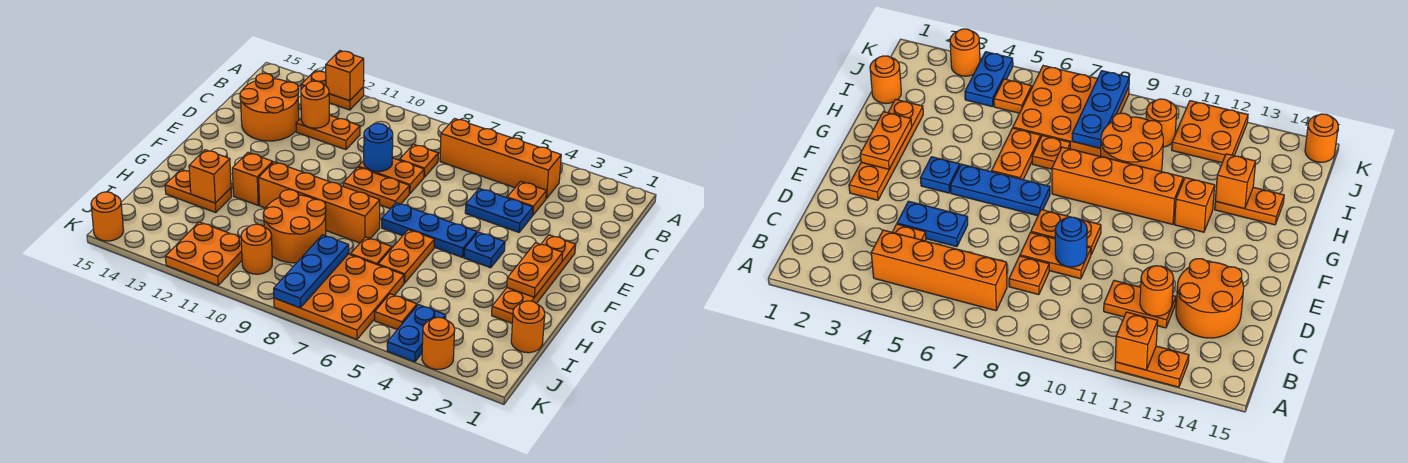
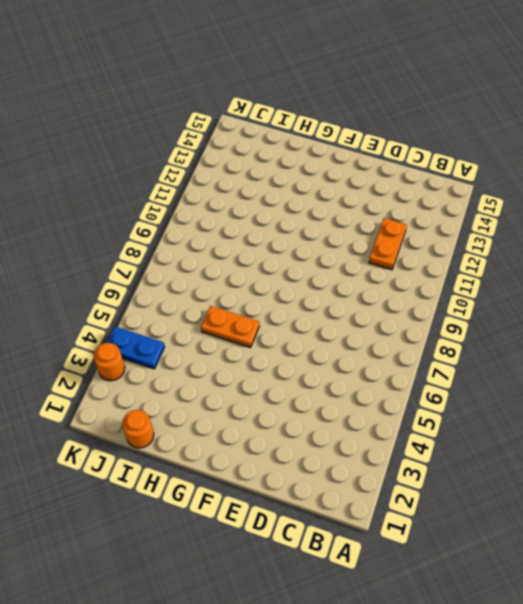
none -> orange plate A12:A13 level 1
none -> orange brick B4:B7 level 1
none -> orange plate C4 level 1
none -> orange plate C8 level 1

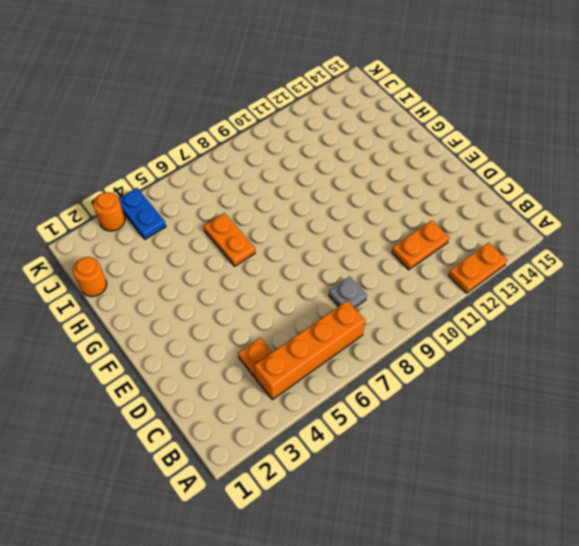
grey plate C8 level 1 -> orange plate C8 level 1
none -> orange round brick C13:D14 level 1
none -> blue plate D4:D5 level 1
none -> orange plate D8:D9 level 1
none -> orange plate E2:H2 level 1

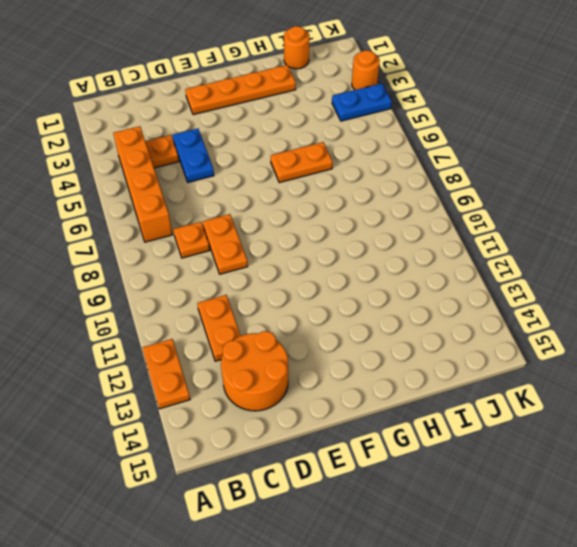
none -> orange plate E8:E9 level 1
none -> blue plate F4 level 1
none -> blue plate F5:F7 level 1
none -> orange brick G8:G11 level 1

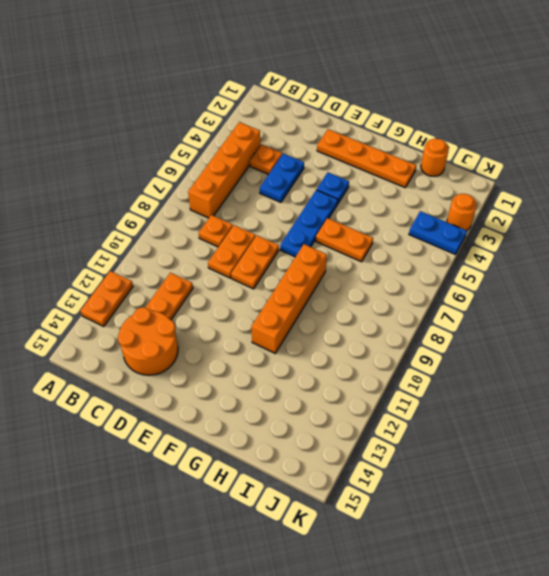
none -> orange brick G12 level 1
none -> orange plate H7 level 1
none -> orange round brick H9:I10 level 1
none -> orange plate H13:H14 level 1

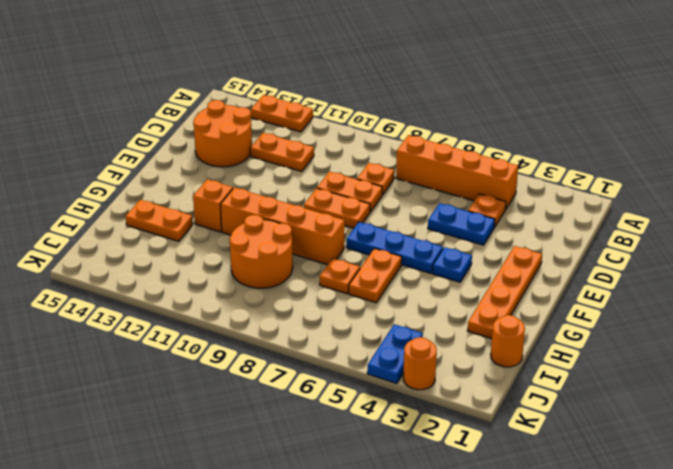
none -> orange plate I6:K8 level 1
none -> orange plate J5 level 1
none -> orange round brick J10 level 1
none -> orange plate J11:K12 level 1

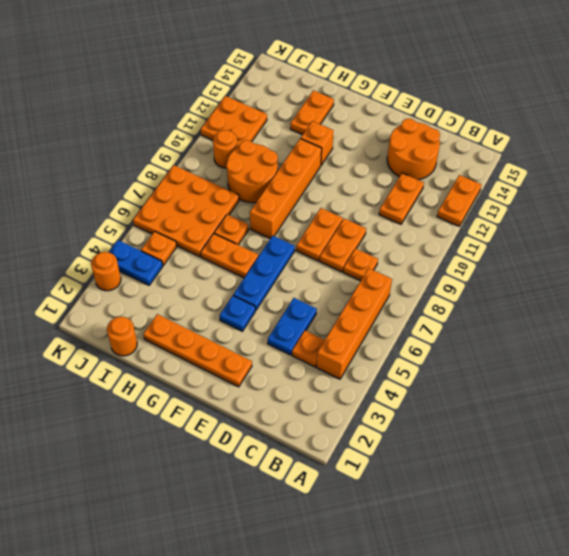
none -> orange round brick K15 level 1
none -> orange brick A12 level 2
none -> orange round brick C12 level 2
none -> blue round brick D9 level 2

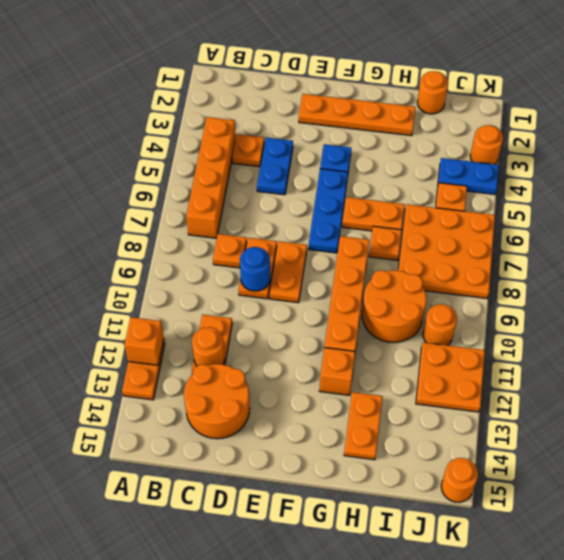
none -> orange plate F2:G2 level 2
none -> orange brick H13 level 2
none -> blue plate I8:K8 level 2

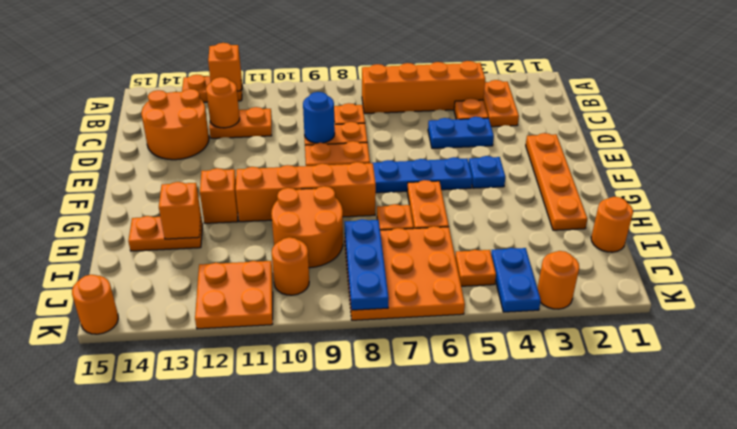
orange plate B3:C3 level 1 -> orange plate F2:G2 level 2

